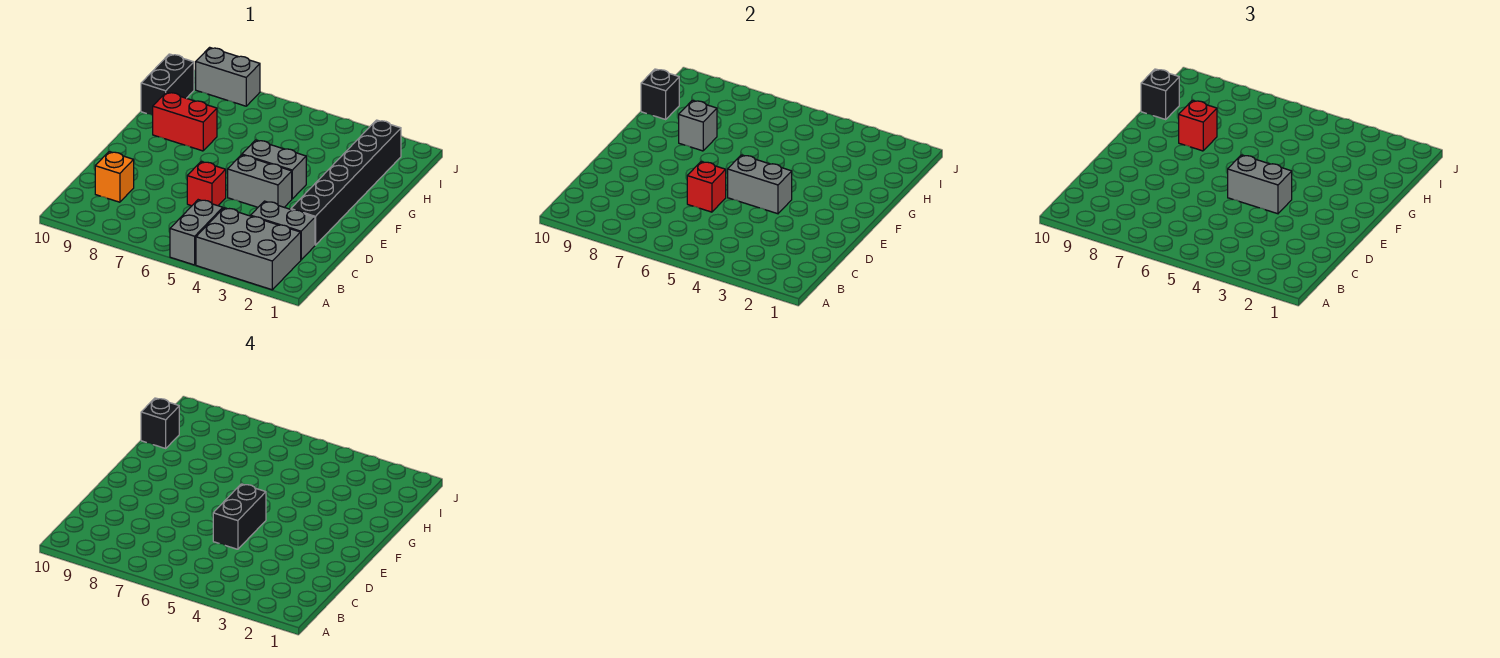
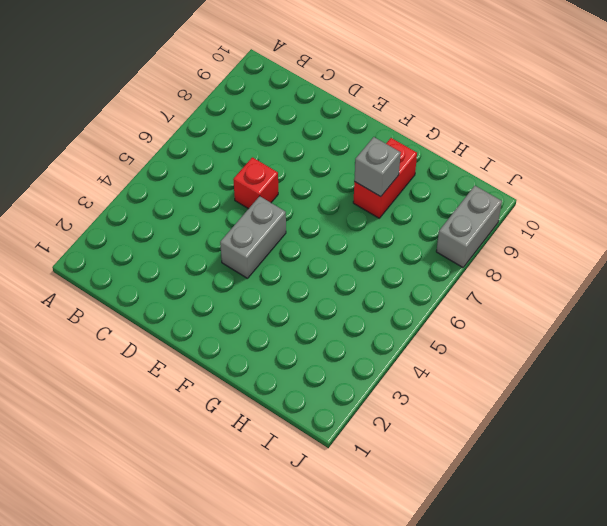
none -> grey brick A2:B4 level 1
none -> grey brick A5:B5 level 1
none -> grey brick C2:C3 level 1

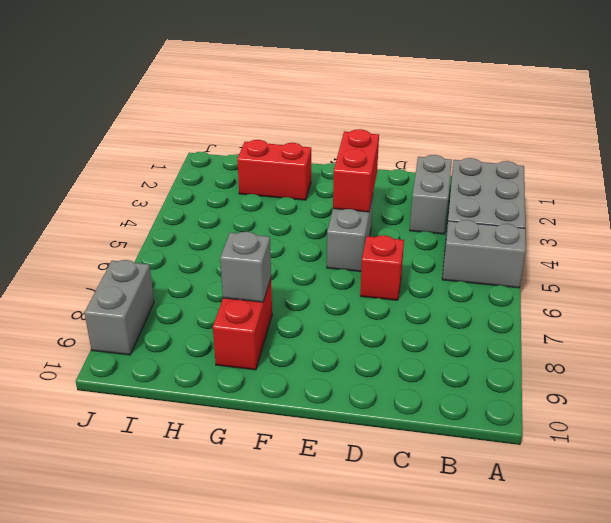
red brick E3:E4 level 2 -> grey brick E4:E5 level 2
red brick G2:H2 level 1 -> black brick D2:I2 level 1
none -> orange brick C9 level 1
none -> grey brick F4:F5 level 1
none -> black brick H10:I10 level 1

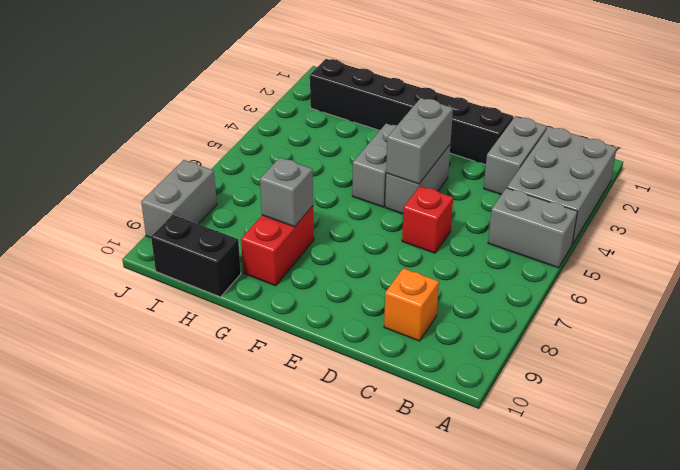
none -> red brick D6 level 2
none -> black brick H10 level 2
none -> grey brick E4:E5 level 3

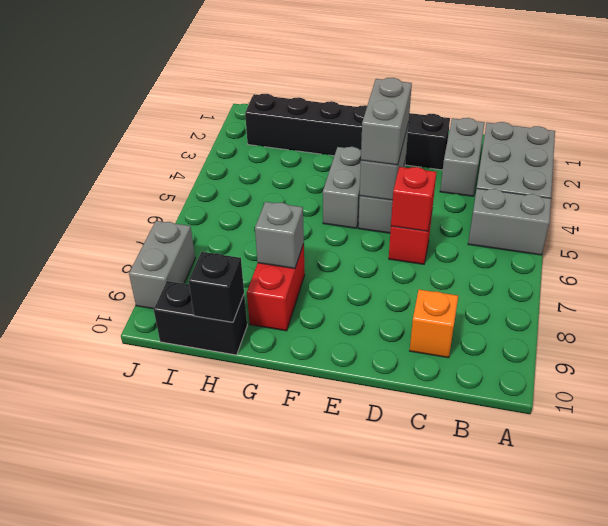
none -> red brick G8 level 3
none -> black brick H10 level 3
none -> black brick D5:E5 level 4

